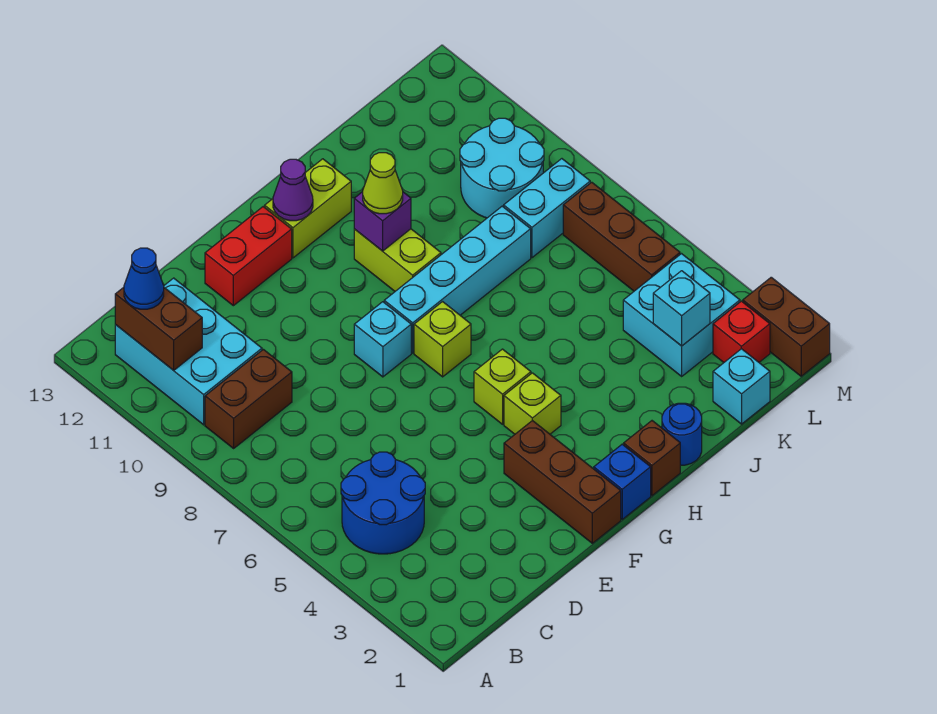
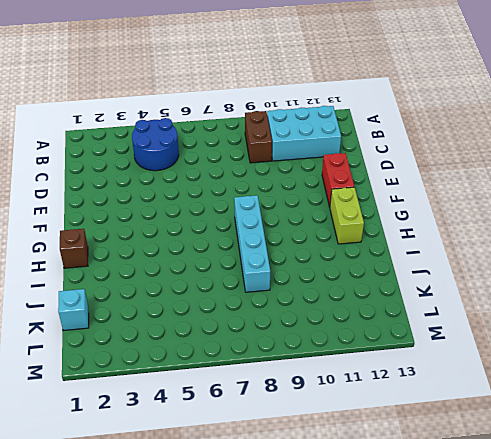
none -> brown brick F1:F3 level 1
none -> cyan brick F8 level 1
none -> blue brick G1 level 1

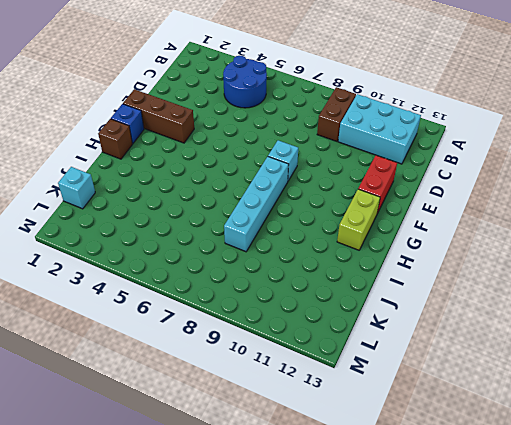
none -> lime brick G4 level 1
none -> lime brick G5 level 1
none -> lime brick G7 level 1

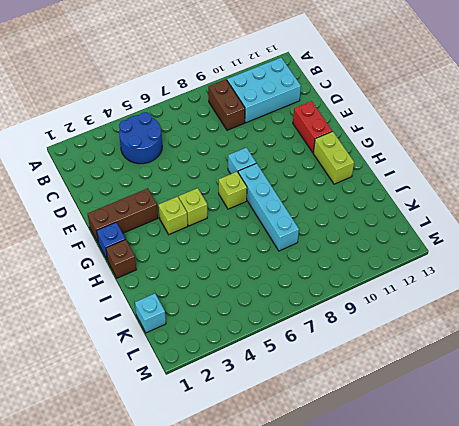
none -> lime brick H9:H10 level 1
none -> blue round brick I1 level 1
none -> cyan brick K3:L4 level 1

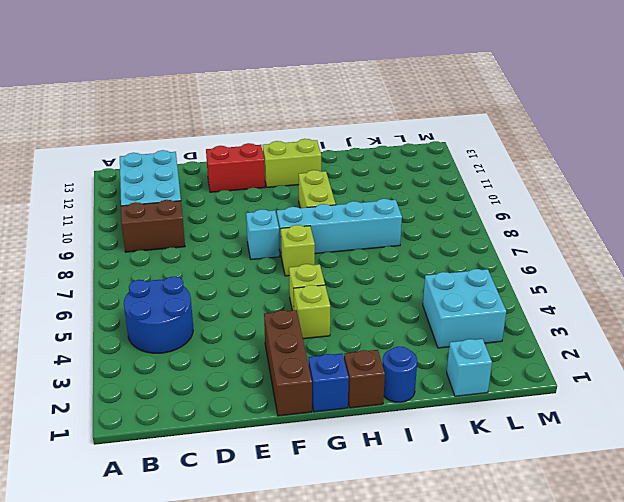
none -> cyan brick K8:L8 level 1
none -> cyan round brick K9:L10 level 1
none -> red brick L2 level 1

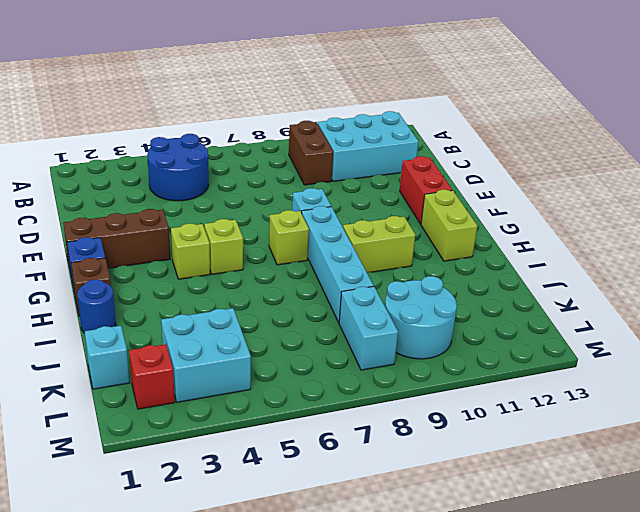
none -> brown brick L5:L7 level 1
none -> brown brick M1:M2 level 1
none -> brown brick B11:B12 level 2

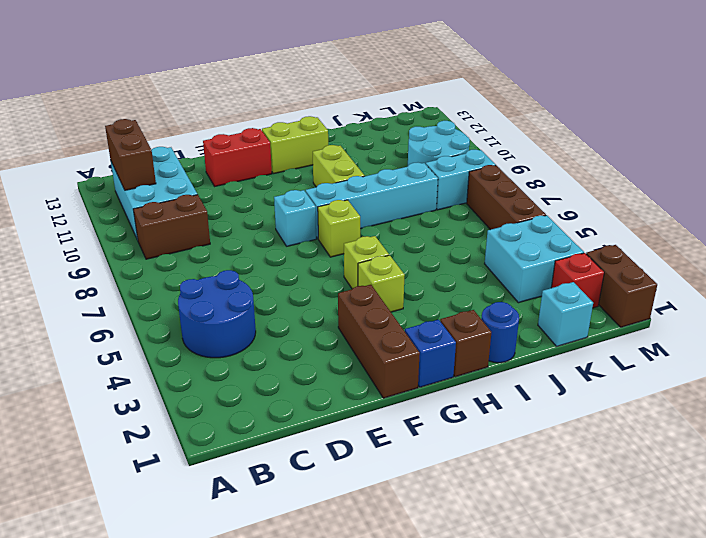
none -> purple cone G12 level 2
none -> purple brick H10 level 2
none -> cyan brick K3 level 2

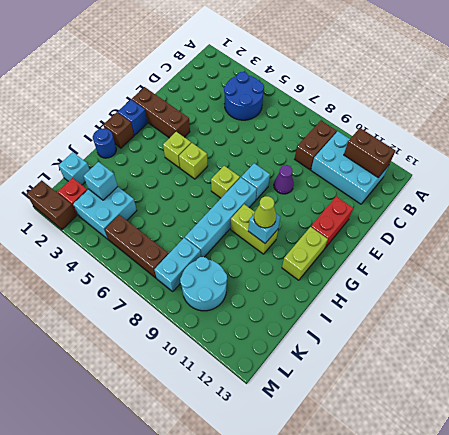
purple cone E9 level 1 -> purple cone G12 level 2
cyan brick H10 level 2 -> purple brick H10 level 2
none -> blue cone B12 level 3

